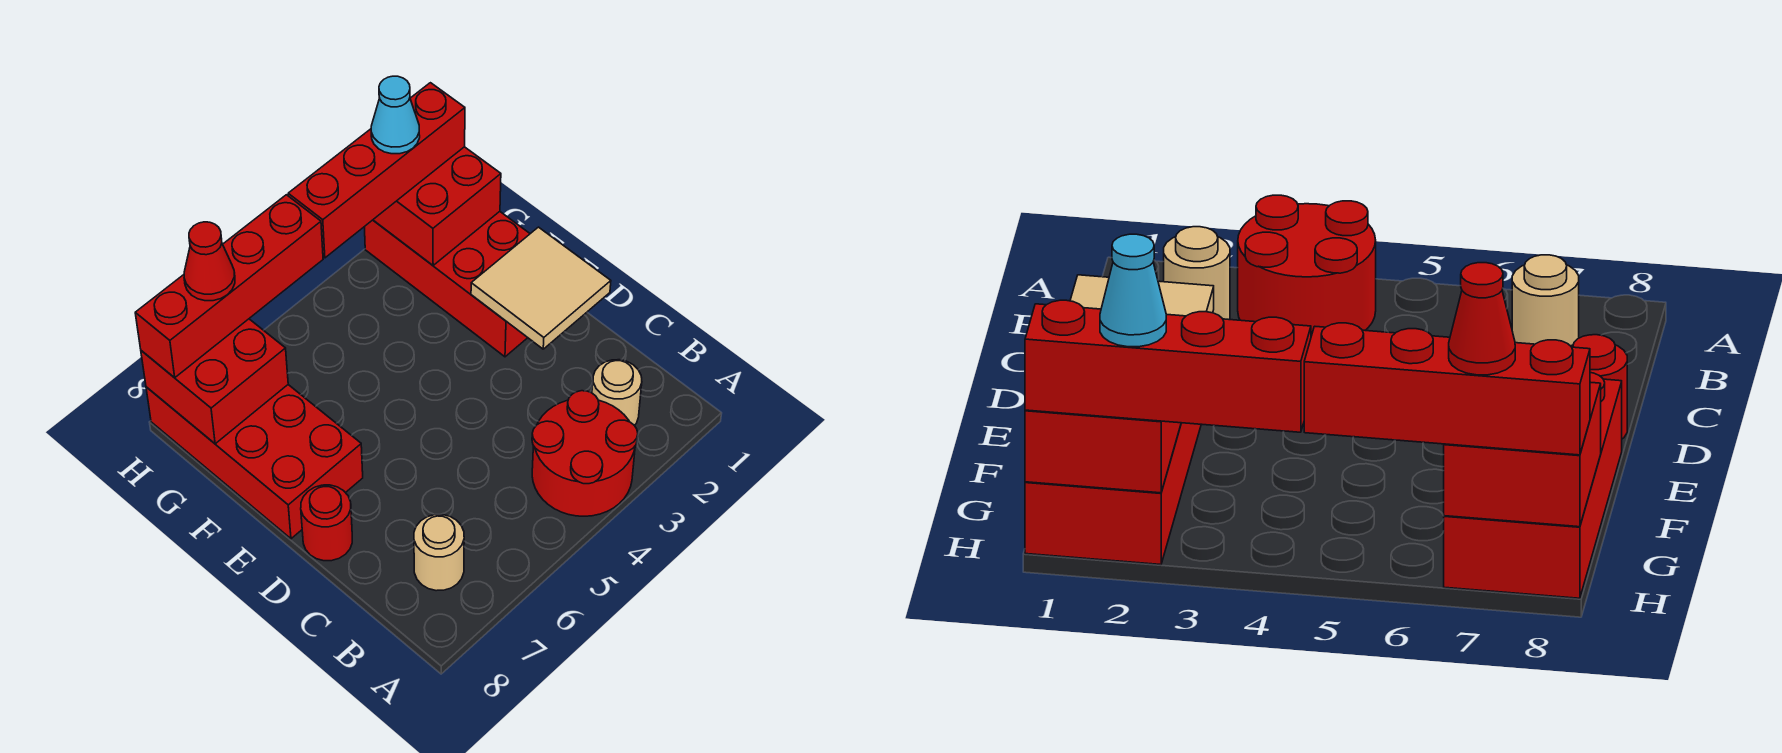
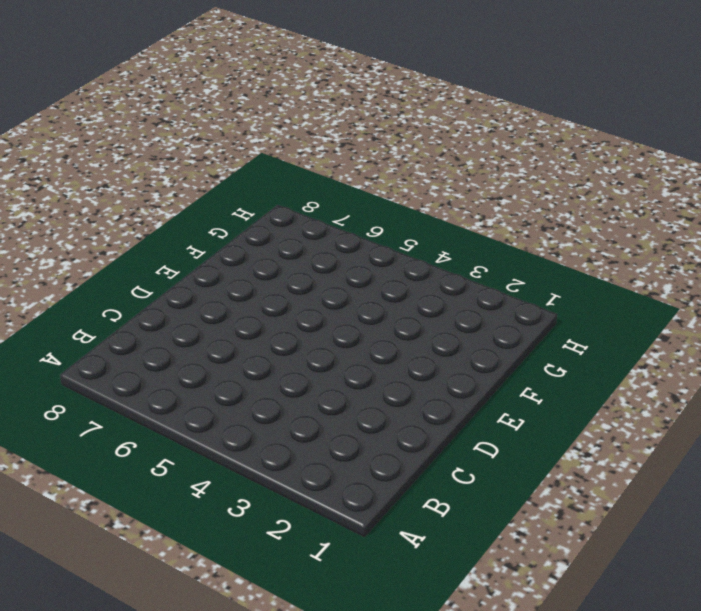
none -> red round brick A3:B4 level 1
none -> tan round brick B2 level 1
none -> tan round brick B7 level 1

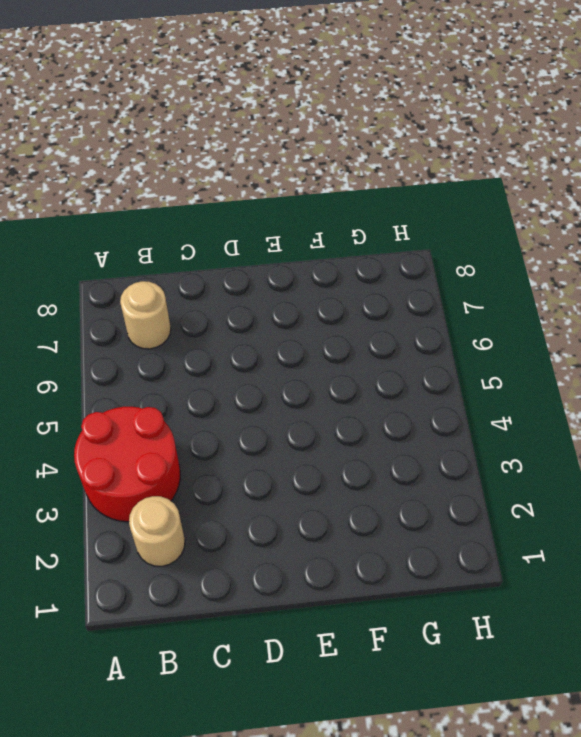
none -> red round brick D8 level 1
none -> red brick E1:H2 level 1
none -> red brick E7:H8 level 1

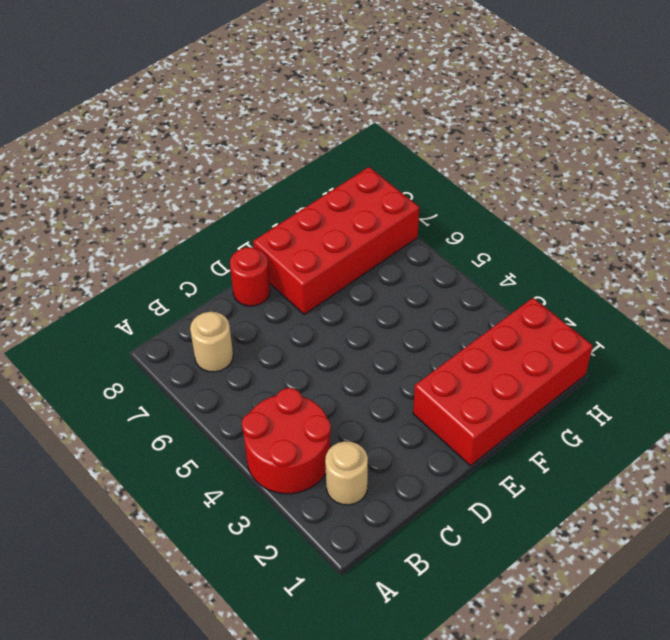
none -> tan tile D1:E2 level 2
none -> red brick G1:H2 level 2
none -> red brick G7:H8 level 2

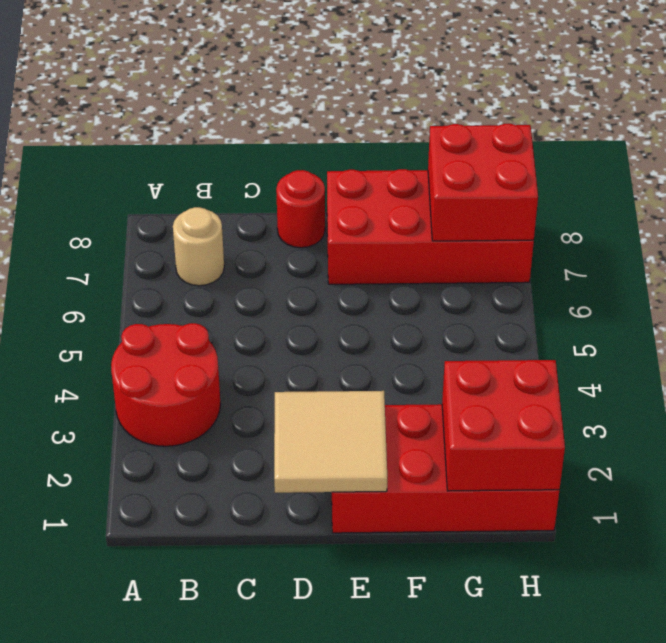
none -> tan round brick B2 level 1
none -> red brick H1:H4 level 3
none -> red brick H5:H8 level 3

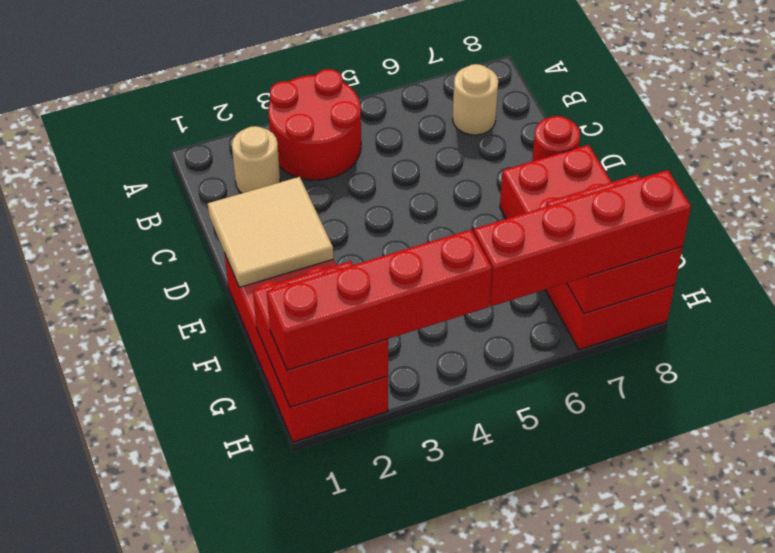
none -> cyan cone H2 level 4
none -> red cone H7 level 4

